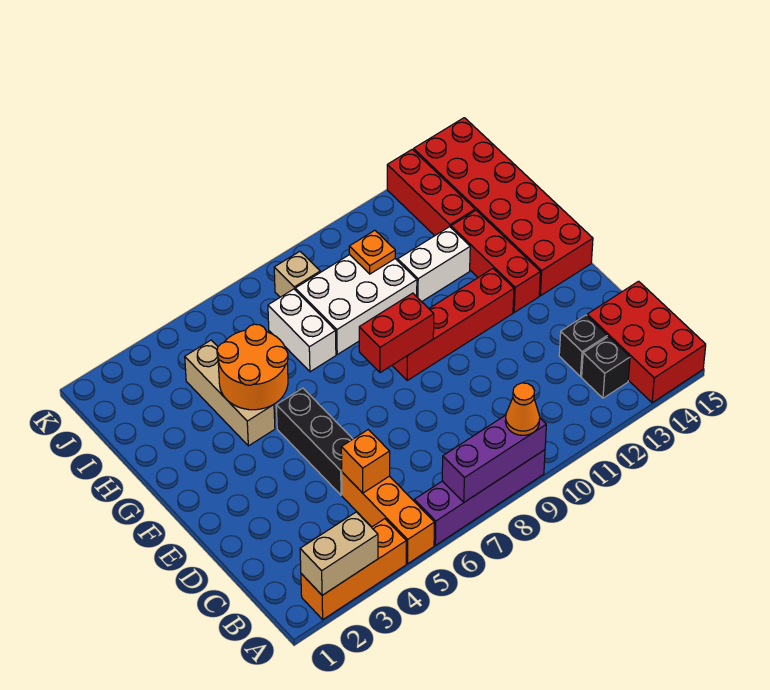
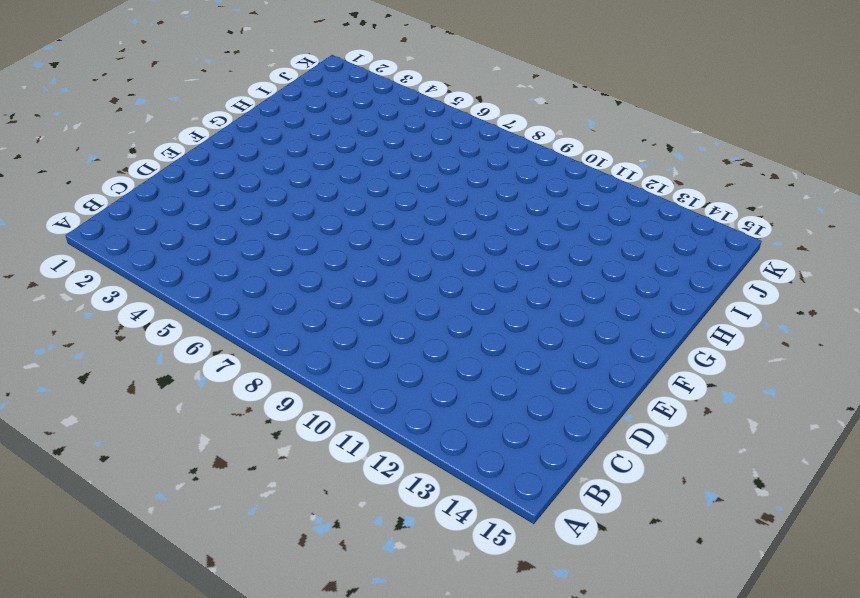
none -> orange brick A2:A4 level 1
none -> orange brick A5:C5 level 1
none -> purple brick A6:A9 level 1

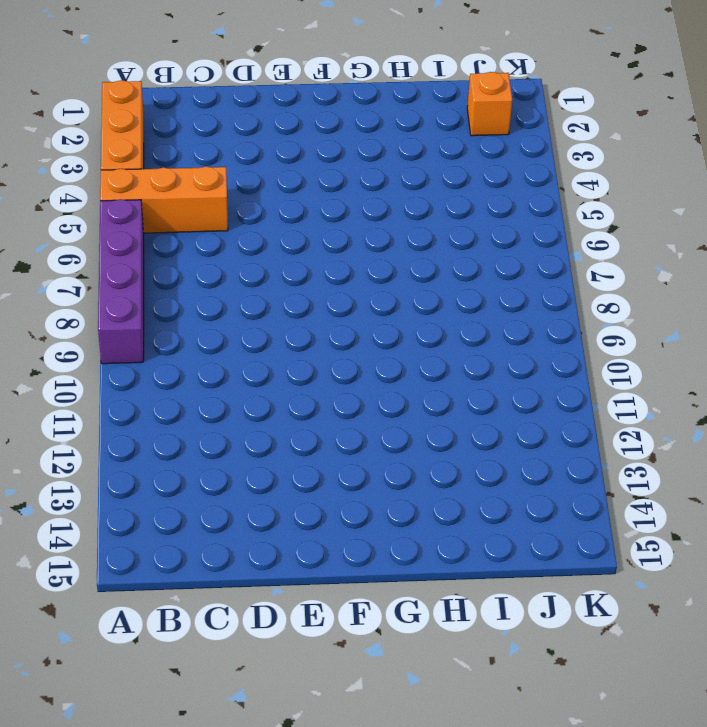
orange brick J2 level 1 -> orange brick C5 level 2
none -> red brick A14:C15 level 1
none -> black brick B13 level 1
none -> black brick C13 level 1

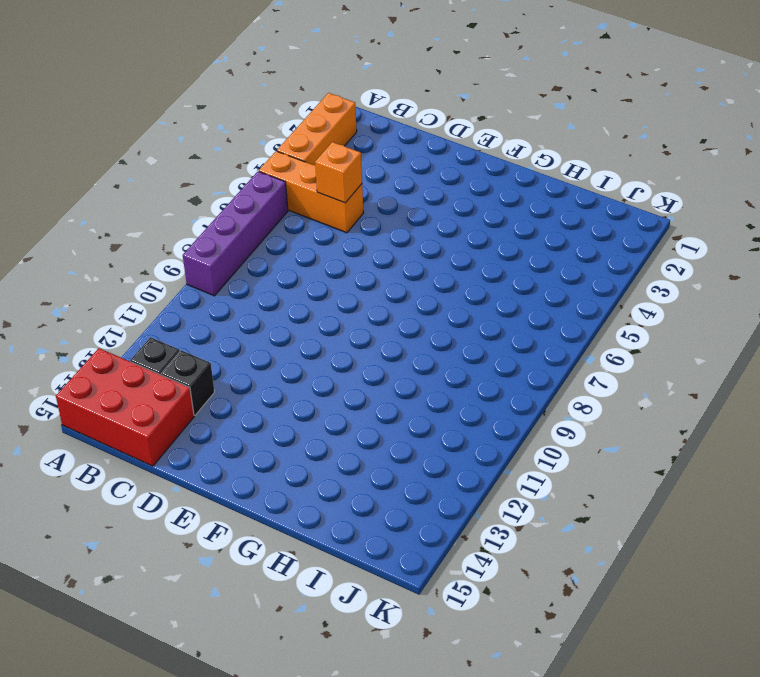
none -> black brick D5:F5 level 1
none -> red brick F9:F12 level 1
none -> red brick F13:H13 level 1

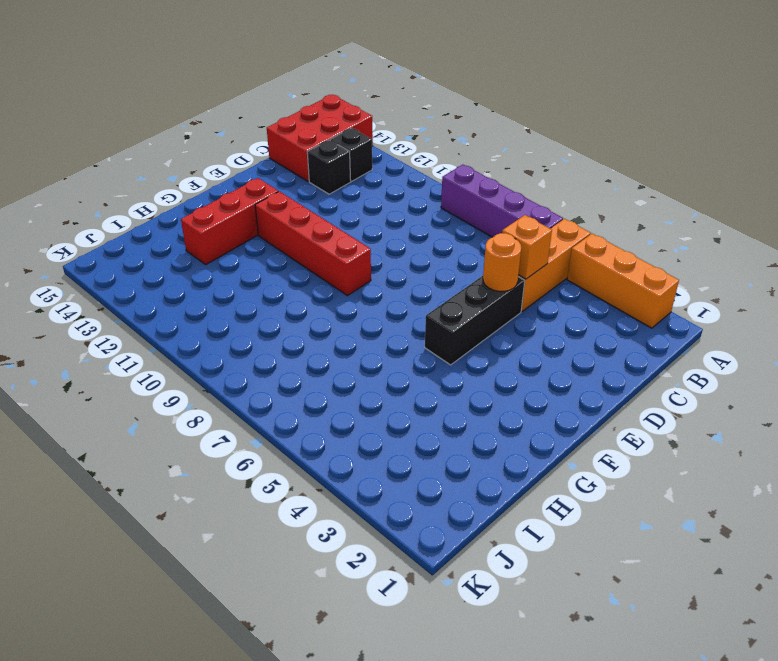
orange round brick D5 level 2 -> none
none -> red brick F14:K15 level 1
none -> tan brick G4:I4 level 1
none -> white brick H7:I7 level 1

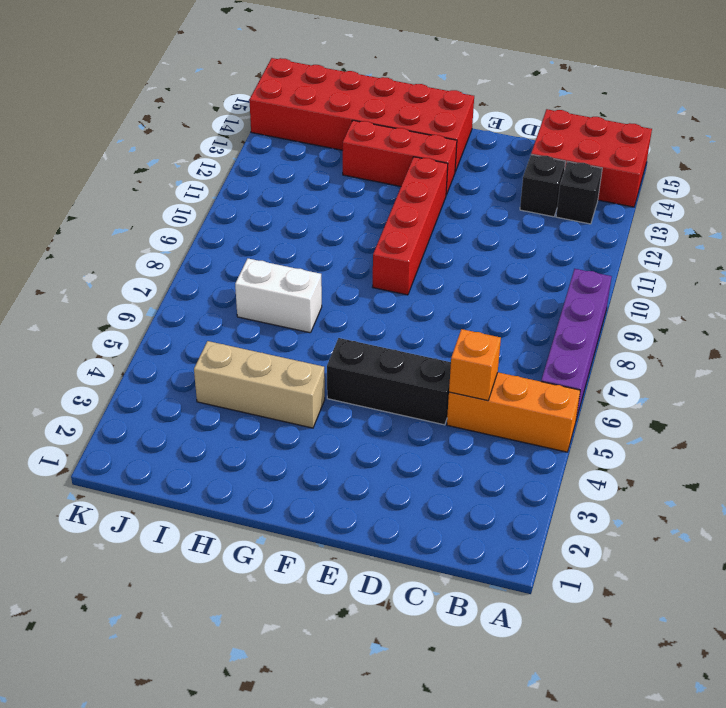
none -> orange brick A2:A4 level 1
none -> white brick H8:I10 level 1
none -> white brick H11:H12 level 1

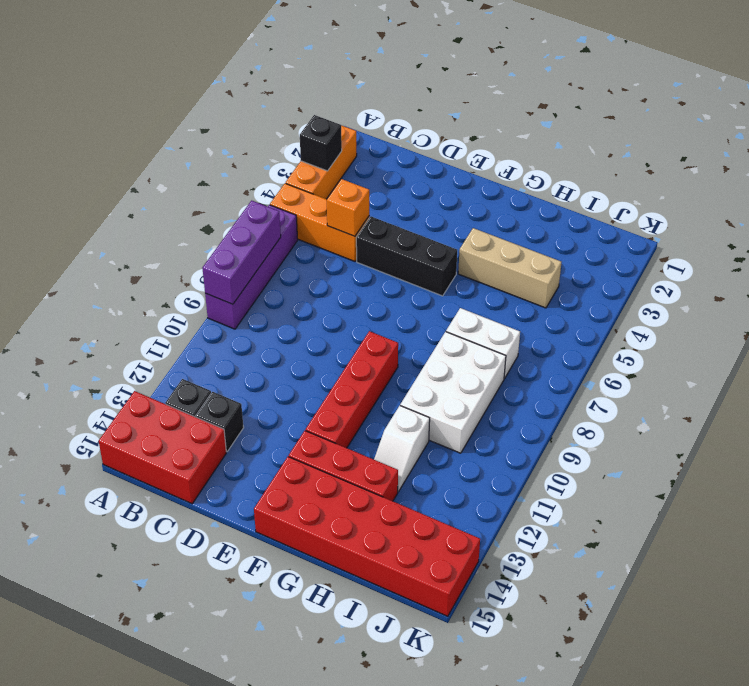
black brick A3 level 2 -> tan brick A2:A3 level 2
white slope H11:H12 level 1 top 11 -> white brick H11:H12 level 1
none -> red brick I13:K13 level 1
none -> tan brick J8 level 1
none -> red brick F8:F9 level 2

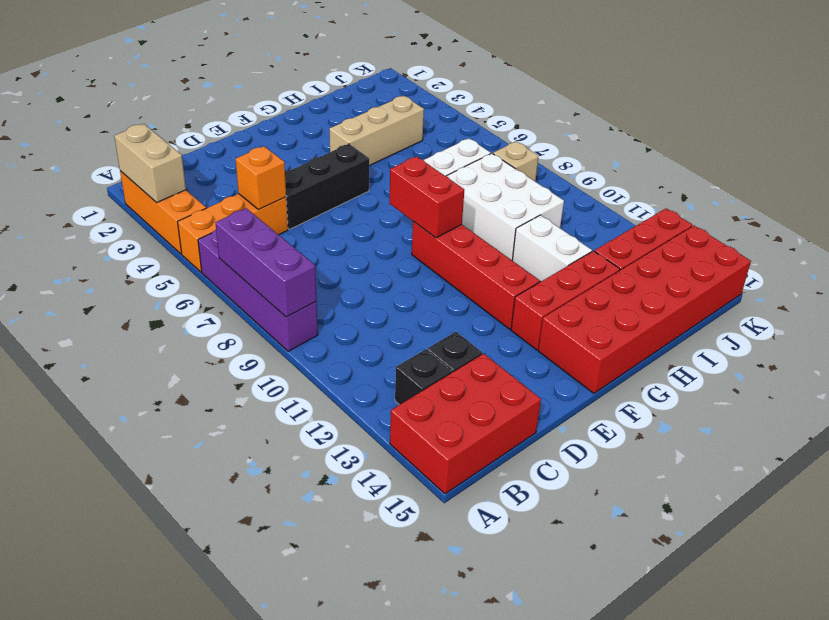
none -> orange round brick G4:H5 level 2
none -> orange plate I10 level 2
none -> orange cone A9 level 3

